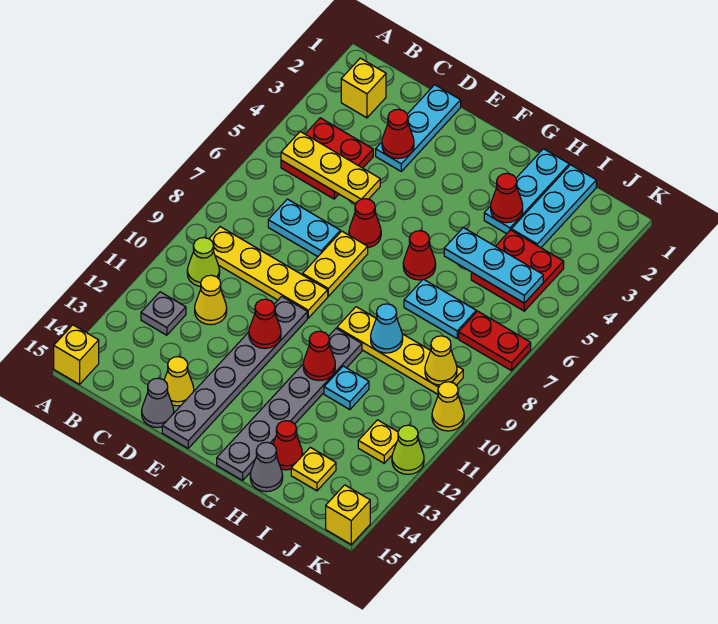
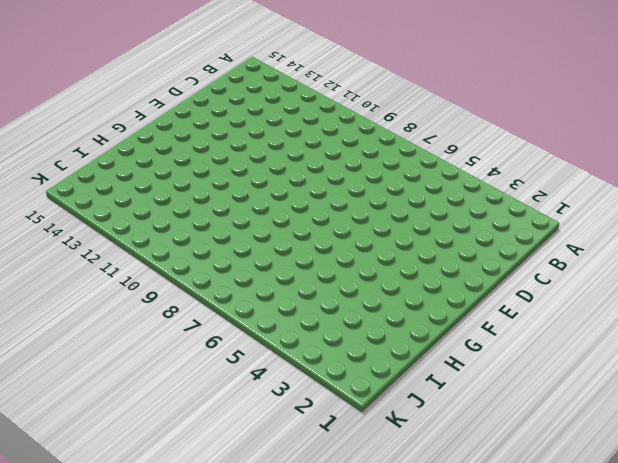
none -> yellow brick A15 level 1
none -> yellow brick B2 level 1
none -> red plate B4:C5 level 1
none -> yellow plate B9:E9 level 1

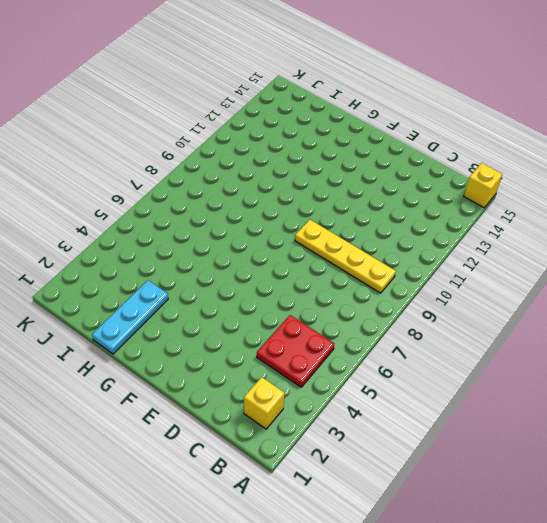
none -> lime cone B10 level 1
none -> grey plate B12 level 1
none -> cyan plate C7:D7 level 1
none -> yellow cone C11 level 1

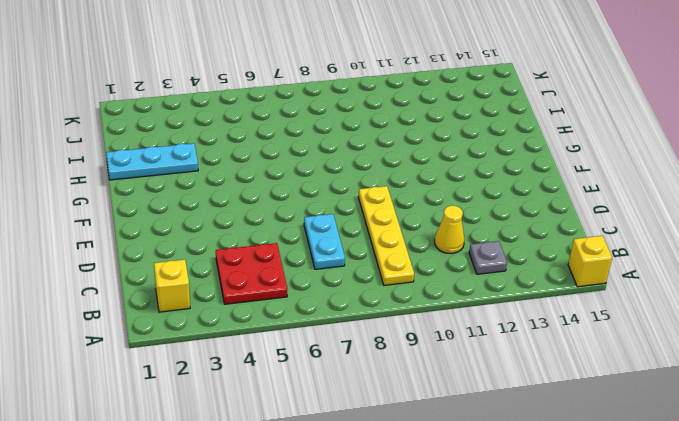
none -> lime cone B10 level 1
none -> cyan plate D1:D3 level 1
none -> yellow cone D14 level 1
none -> grey cone D15 level 1

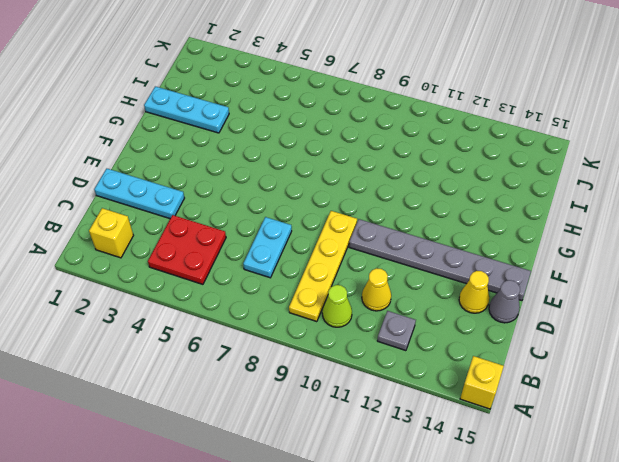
none -> red cone E6 level 1
none -> yellow plate E7:E8 level 1
none -> red cone G6 level 1
none -> yellow plate G9:J9 level 1

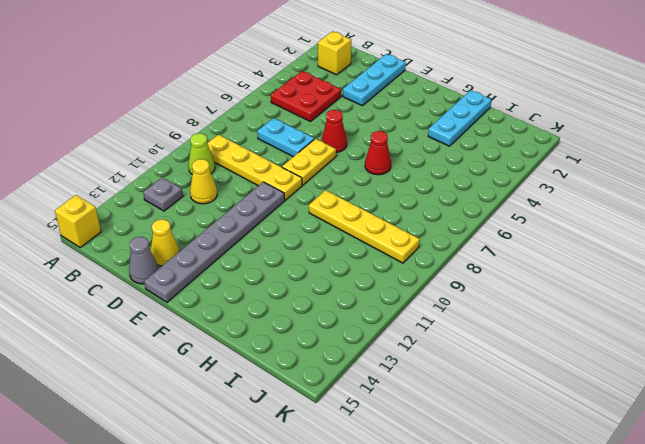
none -> grey plate G10:G15 level 1
none -> cyan plate H7:I7 level 1
none -> cyan plate H11 level 1
none -> red cone H14 level 1

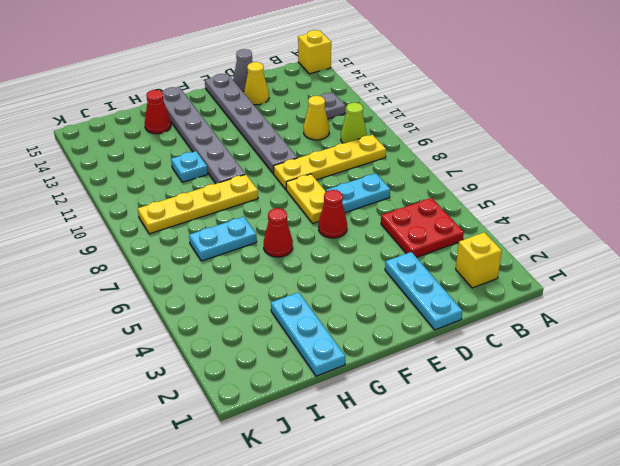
none -> grey cone H15 level 1
none -> cyan plate I1:I3 level 1
none -> red plate I4:J5 level 1
none -> yellow plate I14 level 1

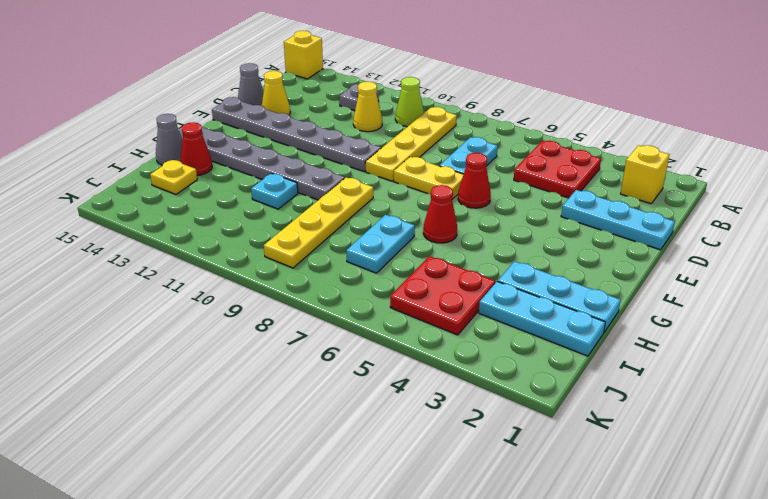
none -> red plate J7:K7 level 1
none -> yellow plate J12 level 1
none -> yellow cone K10 level 1
none -> lime cone K12 level 1

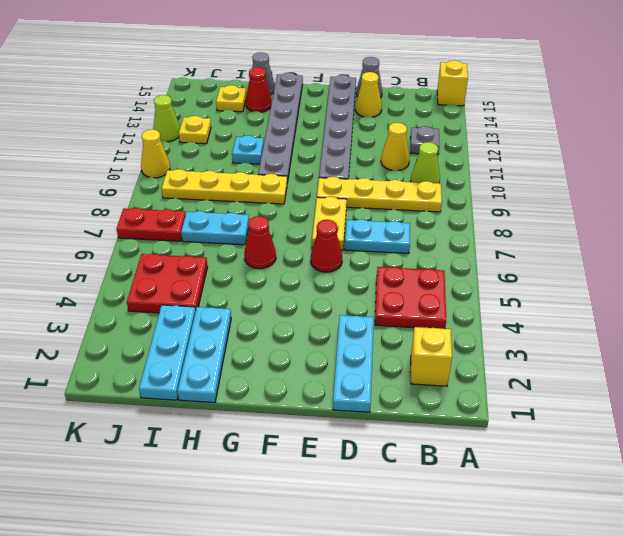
none -> yellow brick K15 level 1
none -> yellow plate B5:D5 level 2
none -> red cone D3 level 2
none -> red cone E11 level 2

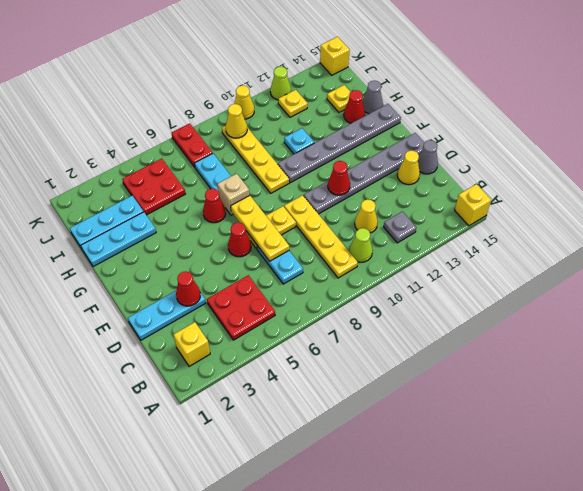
yellow plate D7:F7 level 2 -> yellow plate B5:D5 level 2
tan brick G7 level 1 -> none
none -> red cone G11 level 2
none -> red cone H3 level 2
none -> cyan plate H5:J5 level 2
none -> cyan cone H9 level 2

